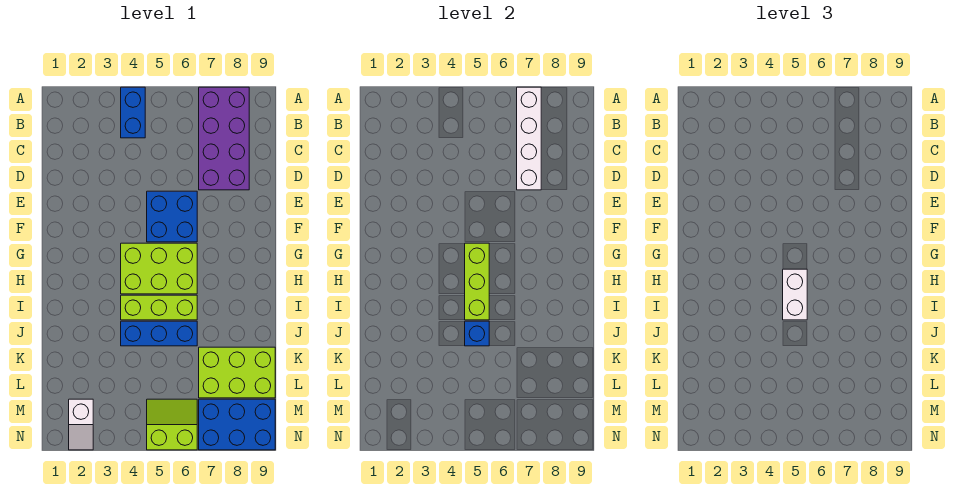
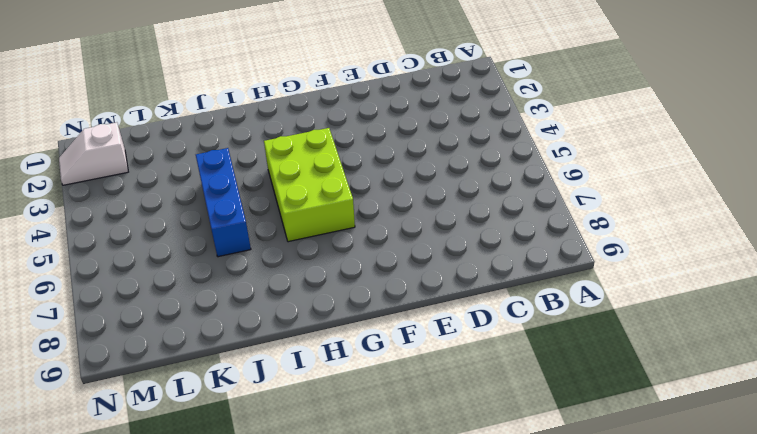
none -> blue brick A4:B4 level 1
none -> purple brick A7:D8 level 1
none -> blue brick E5:F6 level 1

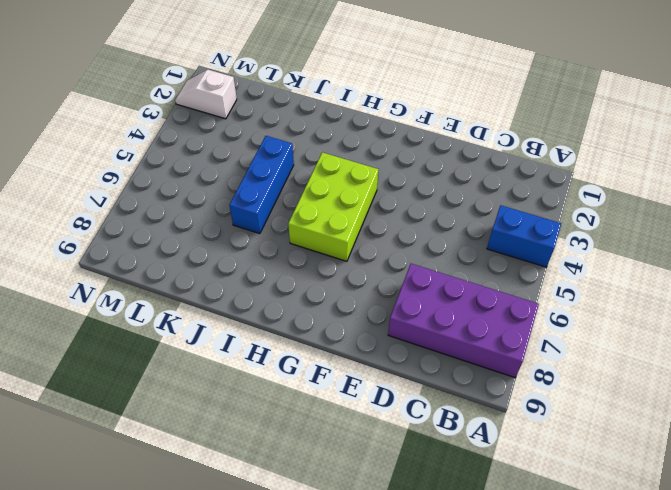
none -> blue brick E5:F6 level 1
none -> lime brick I4:I6 level 1
none -> lime brick K7:L9 level 1

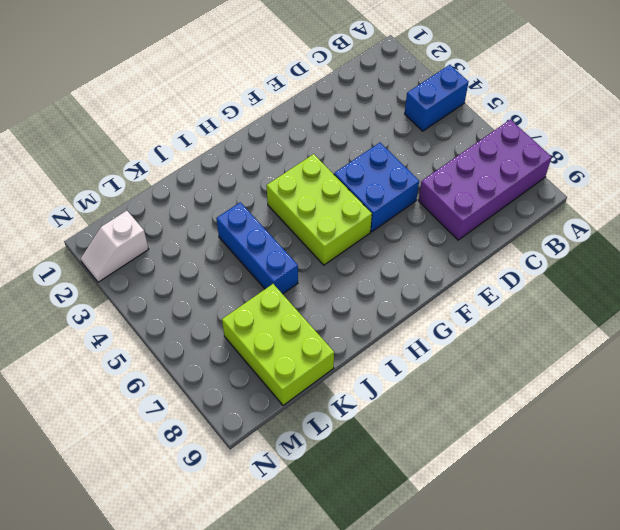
none -> lime brick I4:I6 level 1
none -> lime slope M5:N6 level 1 top N
none -> blue brick M7:N9 level 1

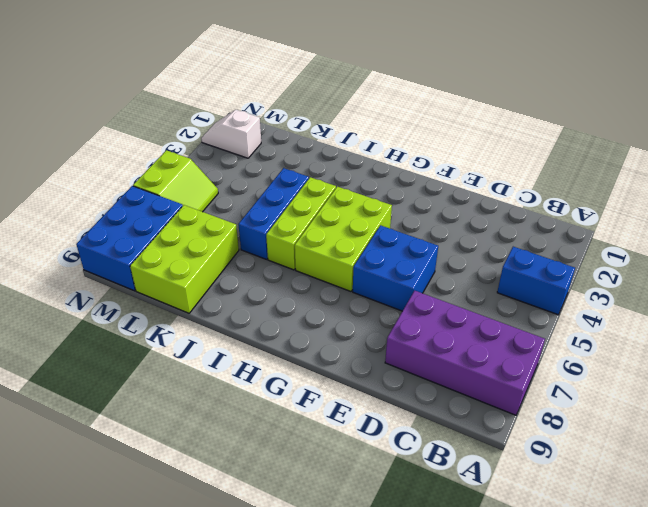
none -> white brick A7:D7 level 2
none -> lime brick G5:I5 level 2
none -> blue brick J5 level 2

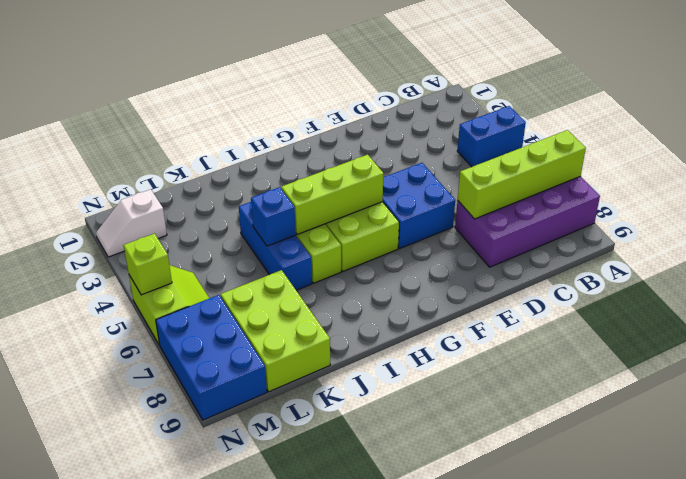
lime brick A7:D7 level 2 -> white brick A7:D7 level 2
lime brick N5 level 2 -> none
none -> white brick H5:I5 level 3

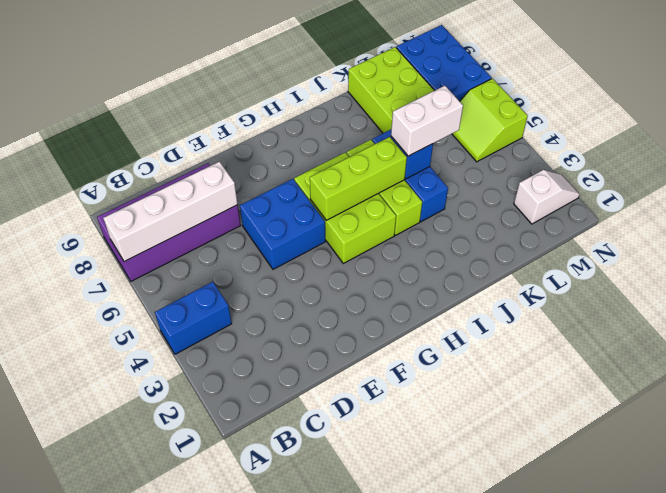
white brick J5:K5 level 3 -> white brick H5:I5 level 3

